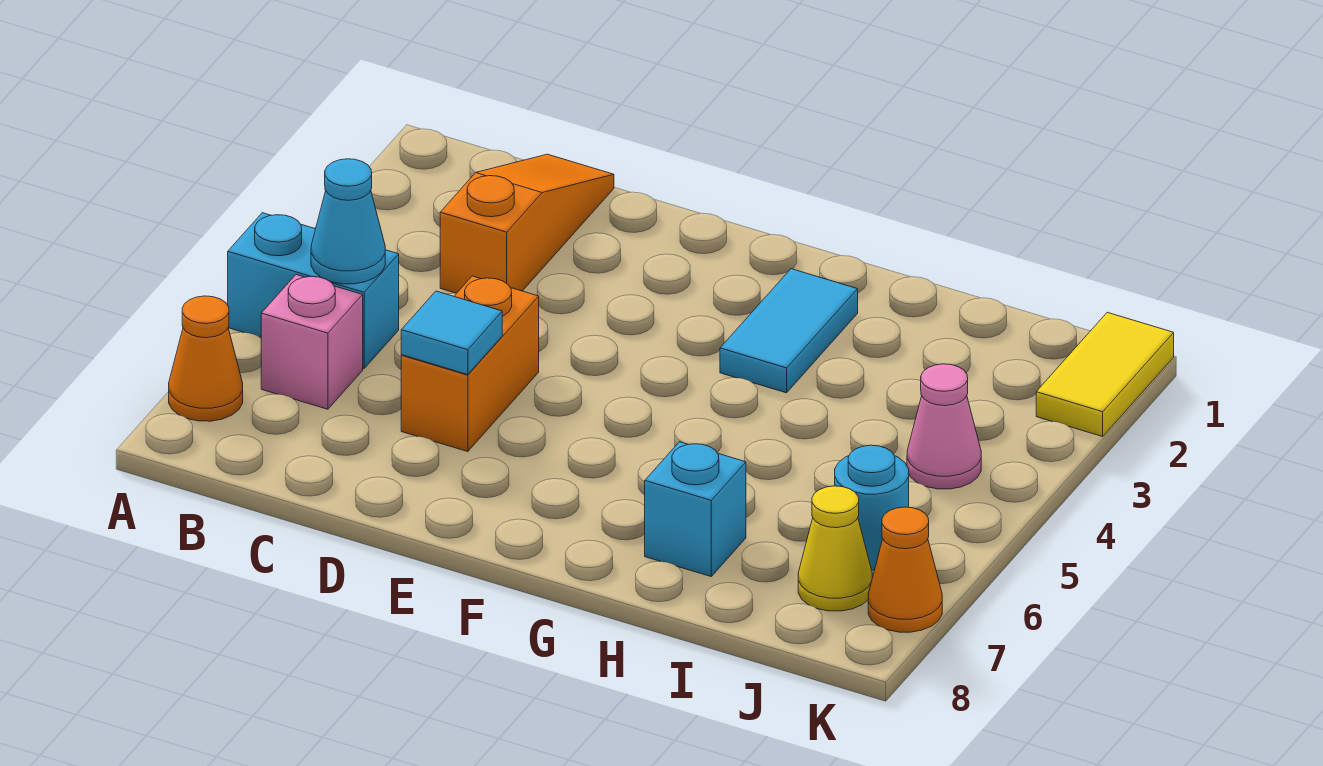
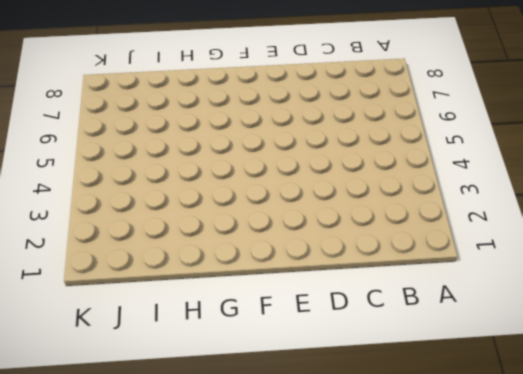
none -> cyan brick A5:B5 level 1
none -> orange cone A7 level 1
none -> pink brick B6 level 1

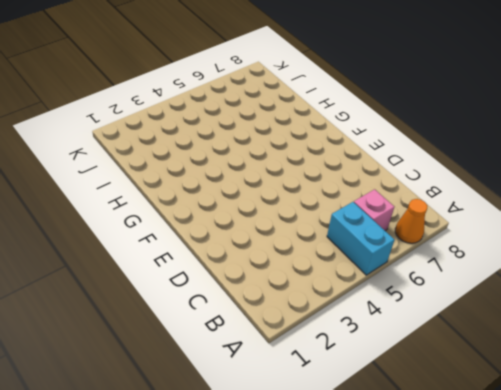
none -> orange slope C1:C3 level 1 top 3
none -> orange brick D5:D6 level 1
none -> cyan tile G2:G3 level 1

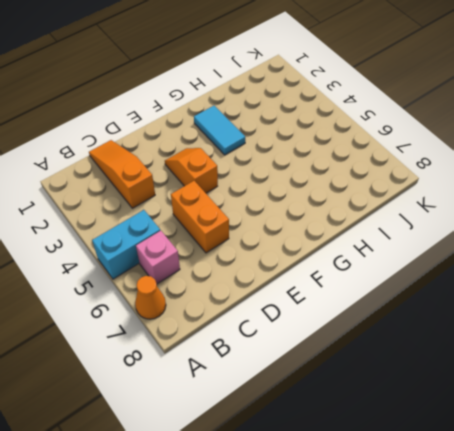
orange slope E3:E4 level 1 top 4 -> none
none -> cyan brick H7 level 1
none -> pink cone J4 level 1
none -> cyan round brick J6 level 1

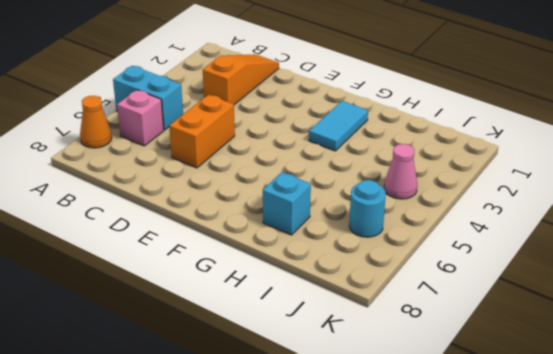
none -> yellow cone J7 level 1
none -> yellow tile K1:K2 level 1
none -> orange cone K7 level 1

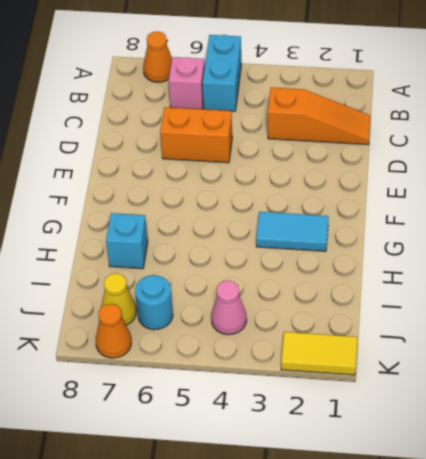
none -> cyan cone B5 level 2
none -> cyan tile D6 level 2

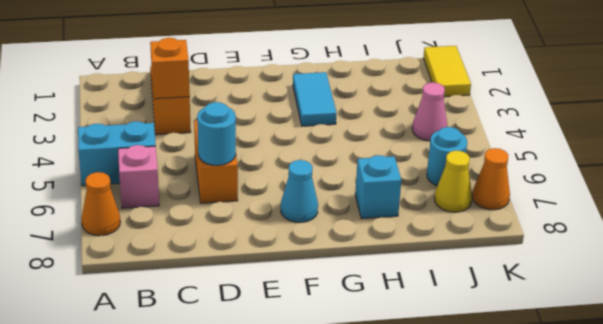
orange brick C3 level 2 -> none
cyan round brick D6 level 2 -> cyan tile D6 level 2
cyan cone F7 level 1 -> cyan cone B5 level 2

